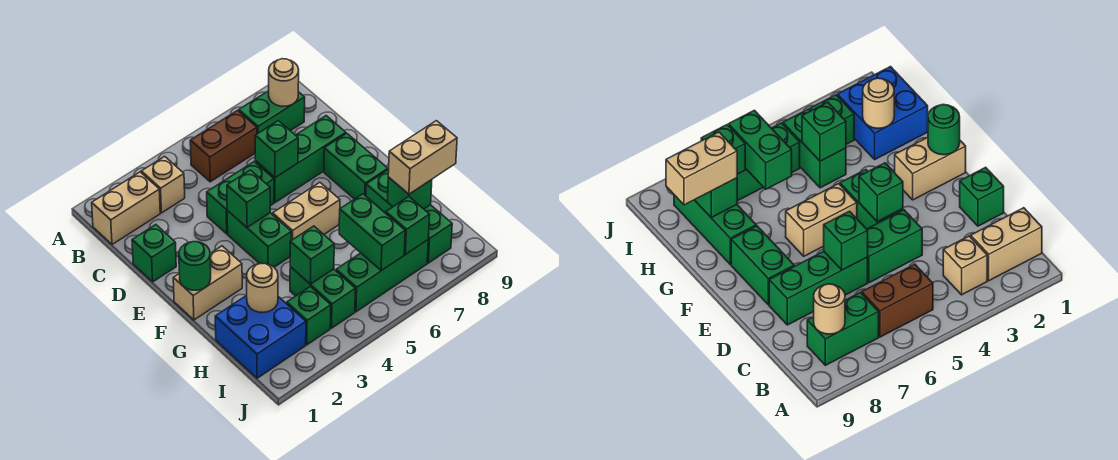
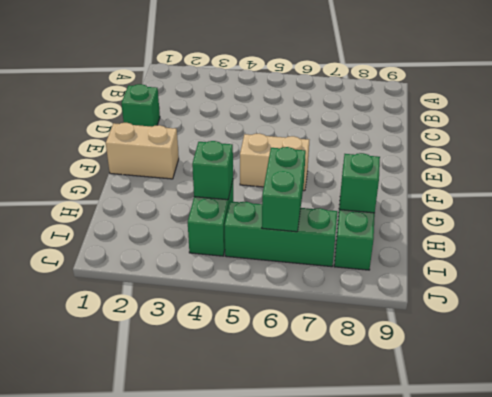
none -> tan brick B1:B2 level 1
none -> tan brick B3 level 1
none -> brown brick B5:B6 level 1

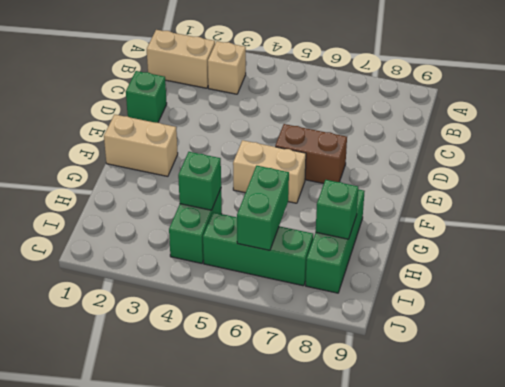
brown brick E6:E7 level 1 -> brown brick B5:B6 level 1
none -> green brick B7:B8 level 1
none -> green brick D4:D5 level 1
none -> green brick D6:D8 level 1

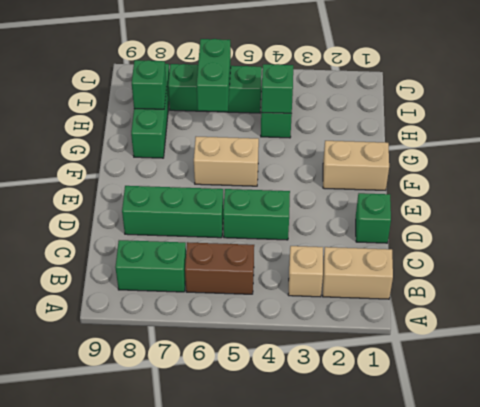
none -> green brick E4:F4 level 1
none -> green brick E8:F8 level 1
none -> blue brick H1:I2 level 1

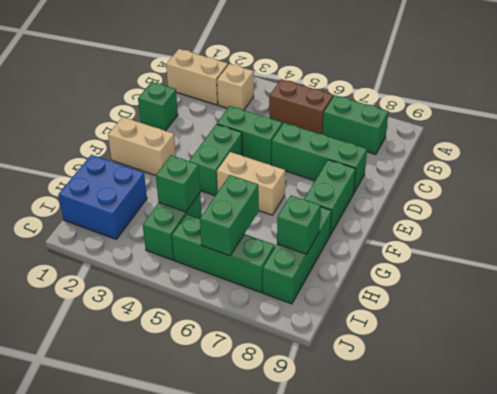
none -> green brick I3 level 1
none -> tan round brick B8 level 2
none -> green brick D6 level 2

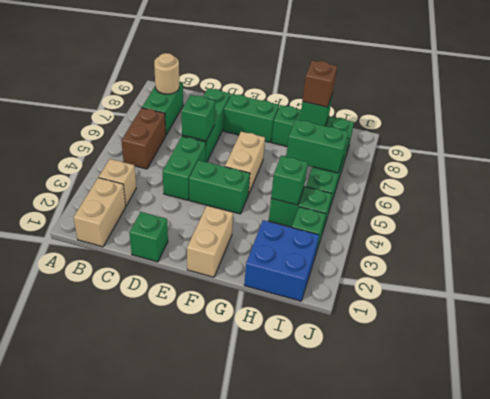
brown brick H8 level 3 -> tan brick H8:H9 level 3
none -> green brick E4 level 2
none -> green round brick F1 level 2
none -> tan round brick H2 level 2

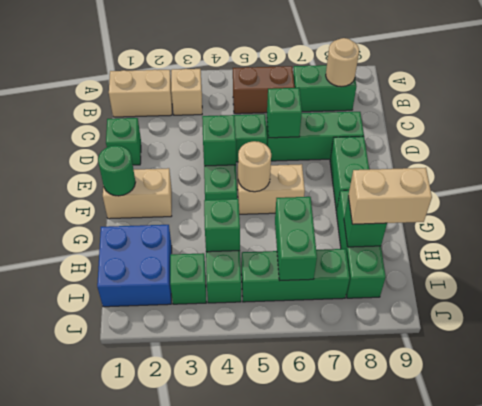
tan round brick F5 level 2 -> tan round brick H2 level 2
none -> green brick I7 level 2

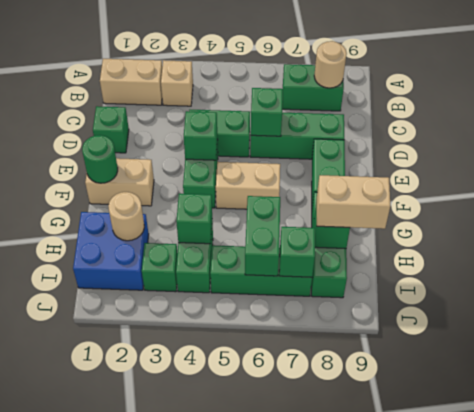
none -> brown brick B5:B6 level 1

